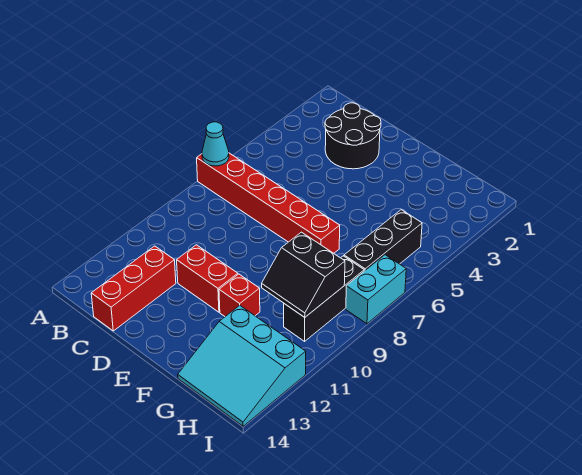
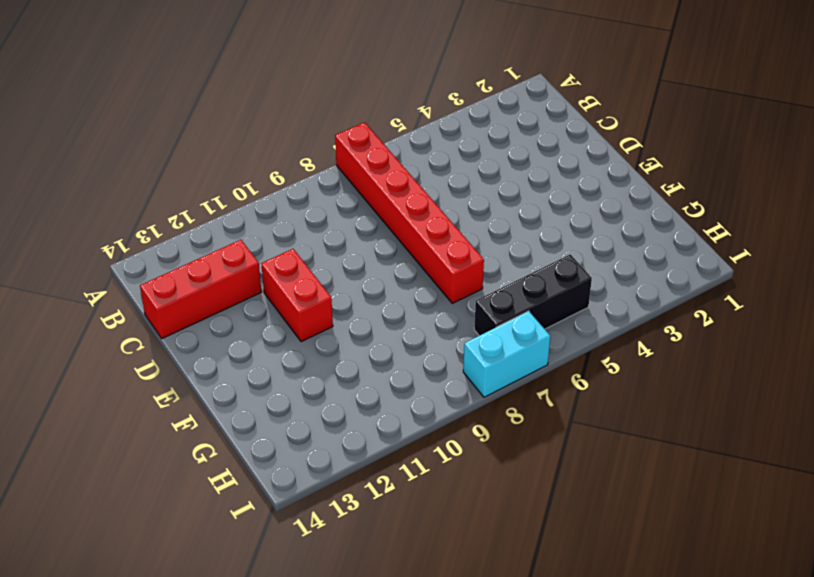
none -> black round brick C2:D3 level 1
none -> red brick F11 level 1

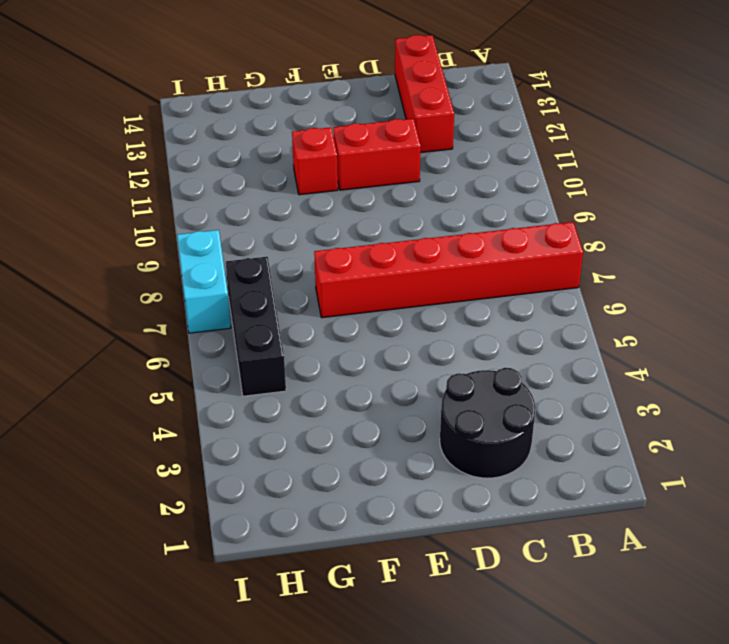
none -> cyan slope G12:I14 level 1 top 12
none -> black brick H8:H10 level 1

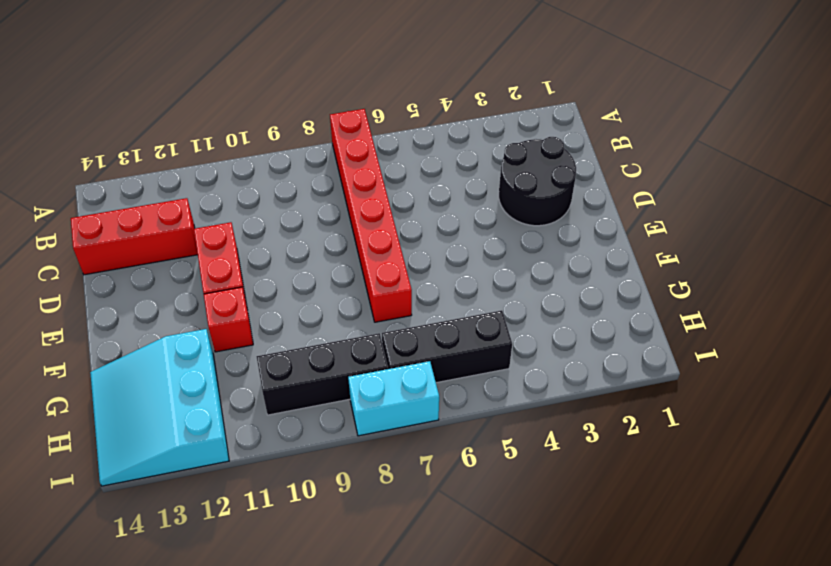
none -> cyan cone A7 level 2
none -> black slope G9:H10 level 2 top 9

